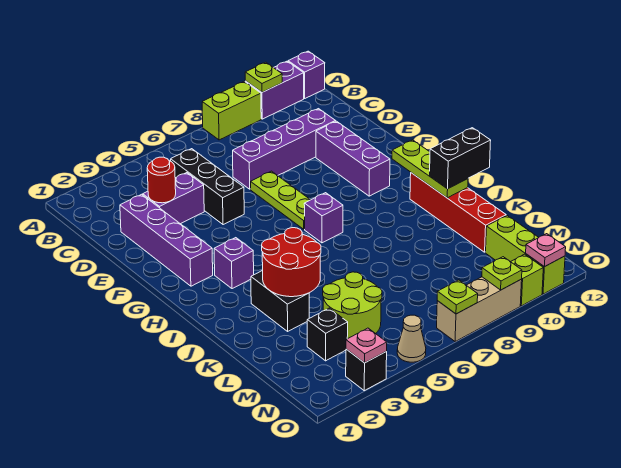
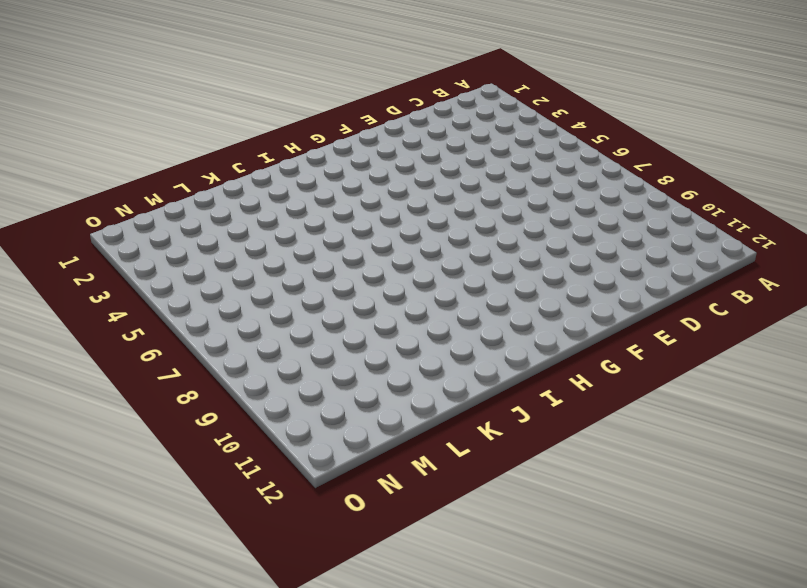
none -> lime brick A8:A9 level 1
none -> purple brick A10:A11 level 1
none -> purple brick A12 level 1

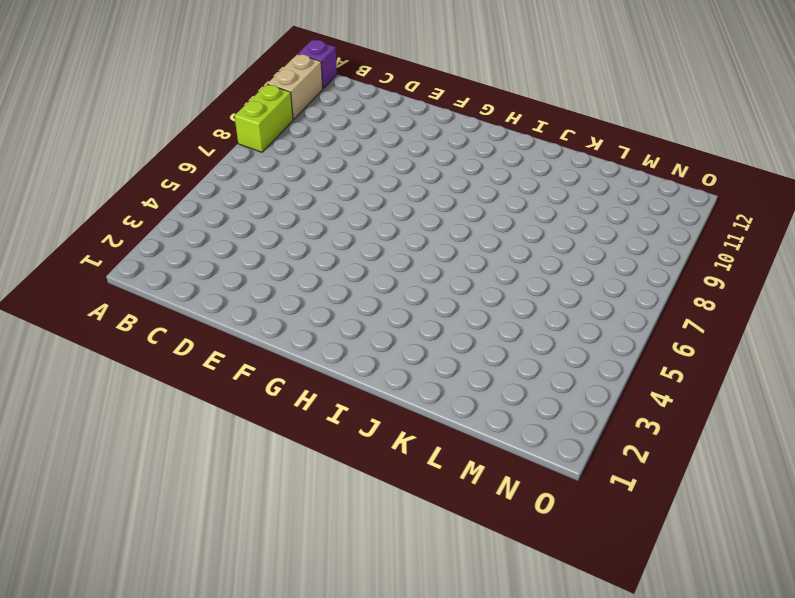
tan brick A10:A11 level 1 -> purple brick A10:A11 level 1
none -> black brick C5:E5 level 1
none -> purple brick D2:G2 level 1
none -> purple brick D3:D4 level 1

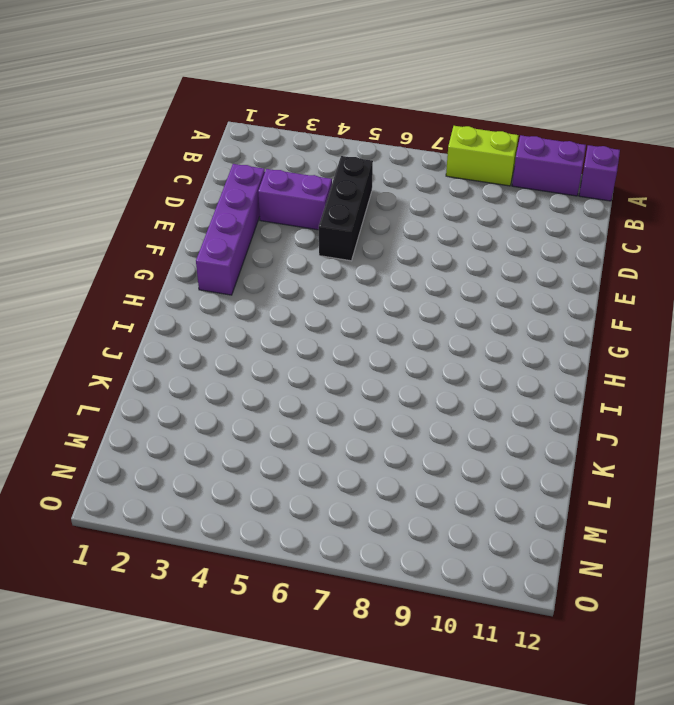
none -> purple brick D7:D10 level 1
none -> lime plate E7:G7 level 1
none -> purple brick E10:G10 level 1

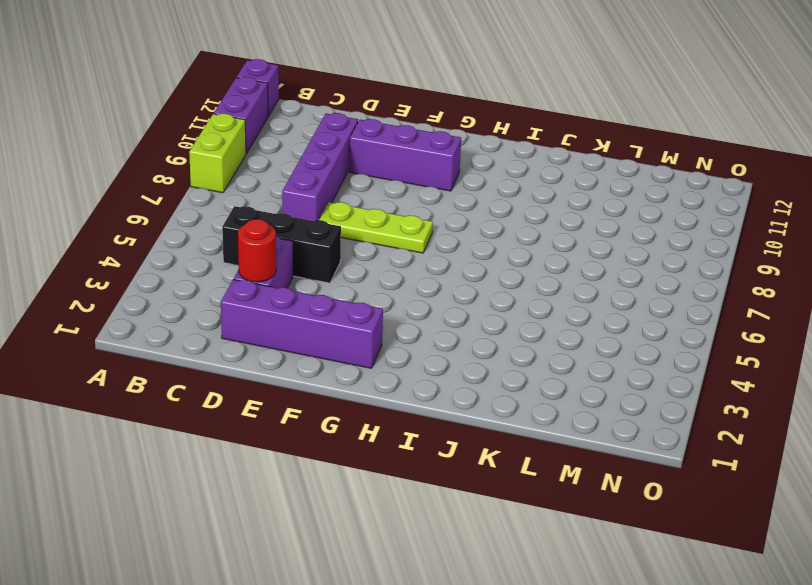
none -> purple brick H3 level 1
none -> purple brick H7 level 1
none -> red brick I11:L11 level 1

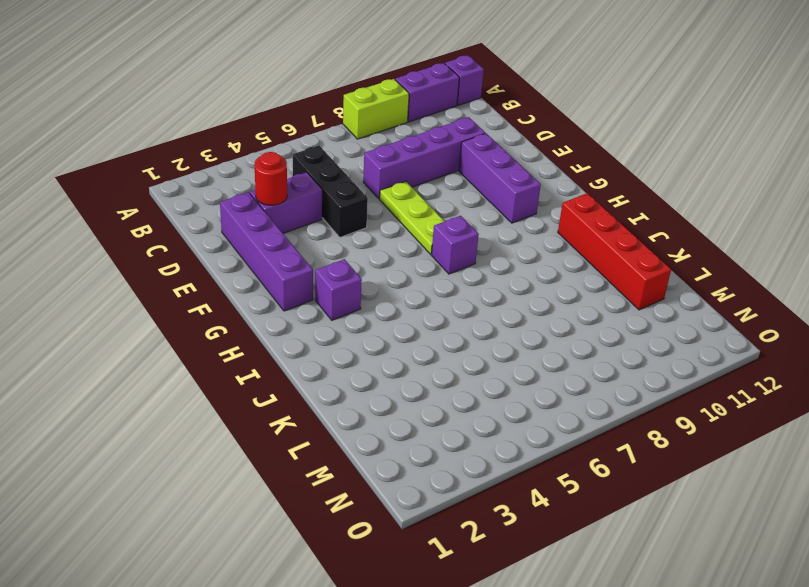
none -> black brick J3:K3 level 1
none -> lime round brick L4:M5 level 1
none -> black brick M3 level 1

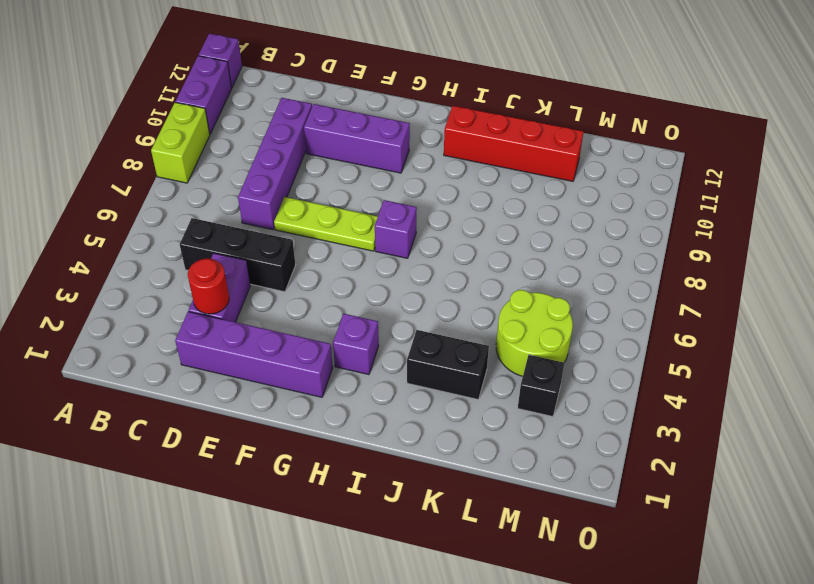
none -> lime brick M11:O11 level 1
none -> black brick O3 level 1
none -> tan cone O5 level 1

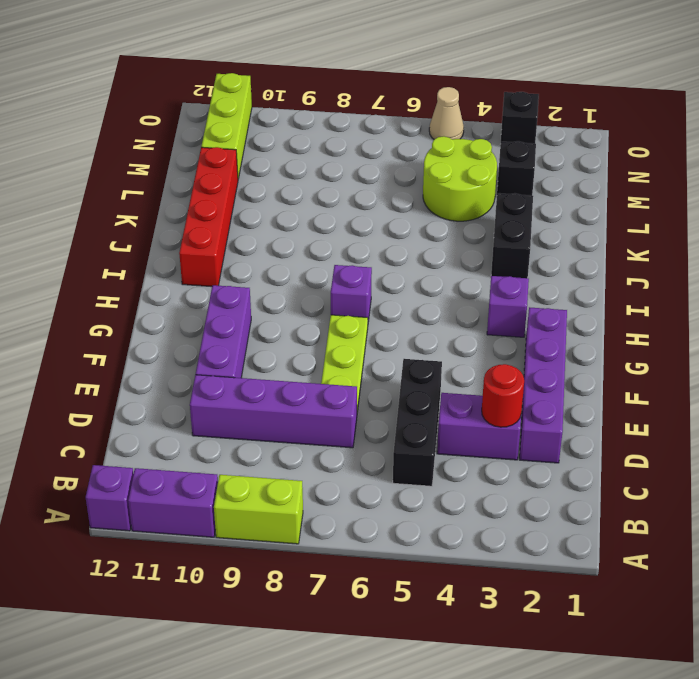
none -> tan brick O7:O9 level 1
none -> lime brick O10 level 1
none -> lime plate A10 level 2

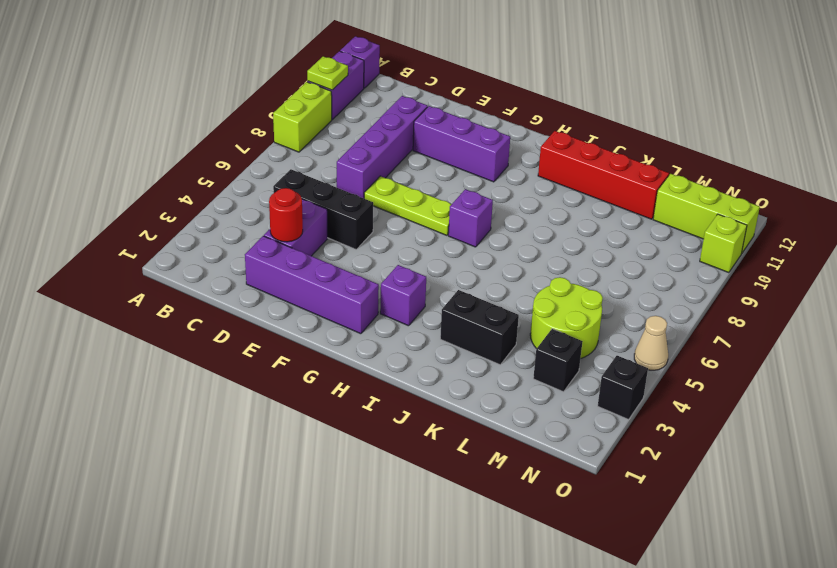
none -> tan brick O7:O9 level 1
none -> lime plate H11:J11 level 2
none -> red round brick J3:K4 level 2

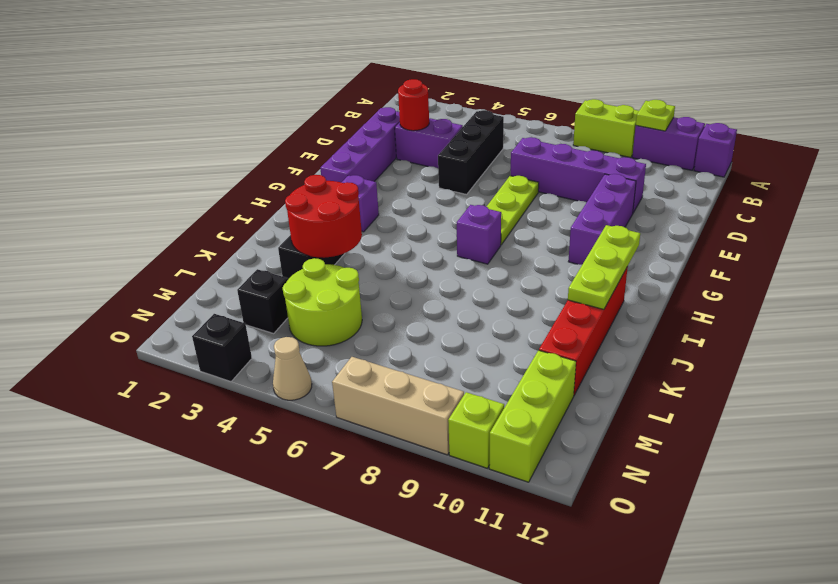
none -> pink plate O3 level 2
none -> lime plate O7 level 2
none -> lime plate O9 level 2

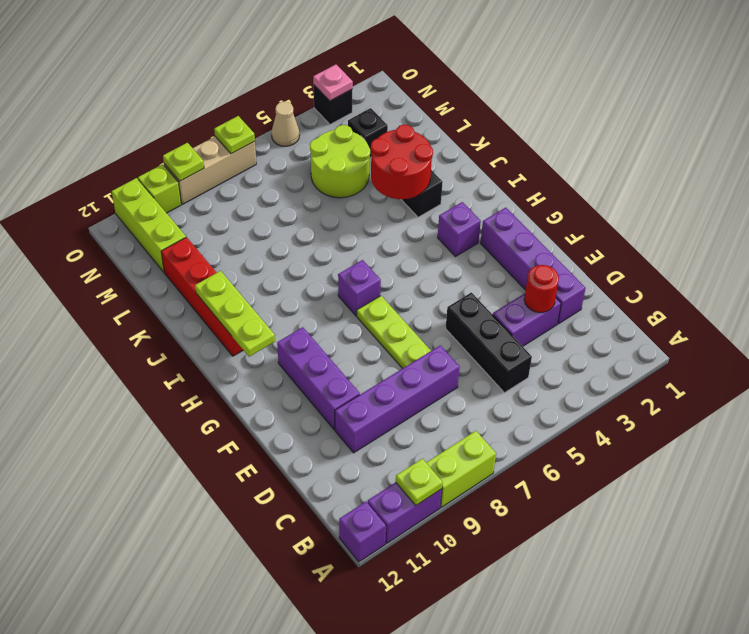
none -> pink plate O11 level 2
none -> black brick J11:J12 level 3

